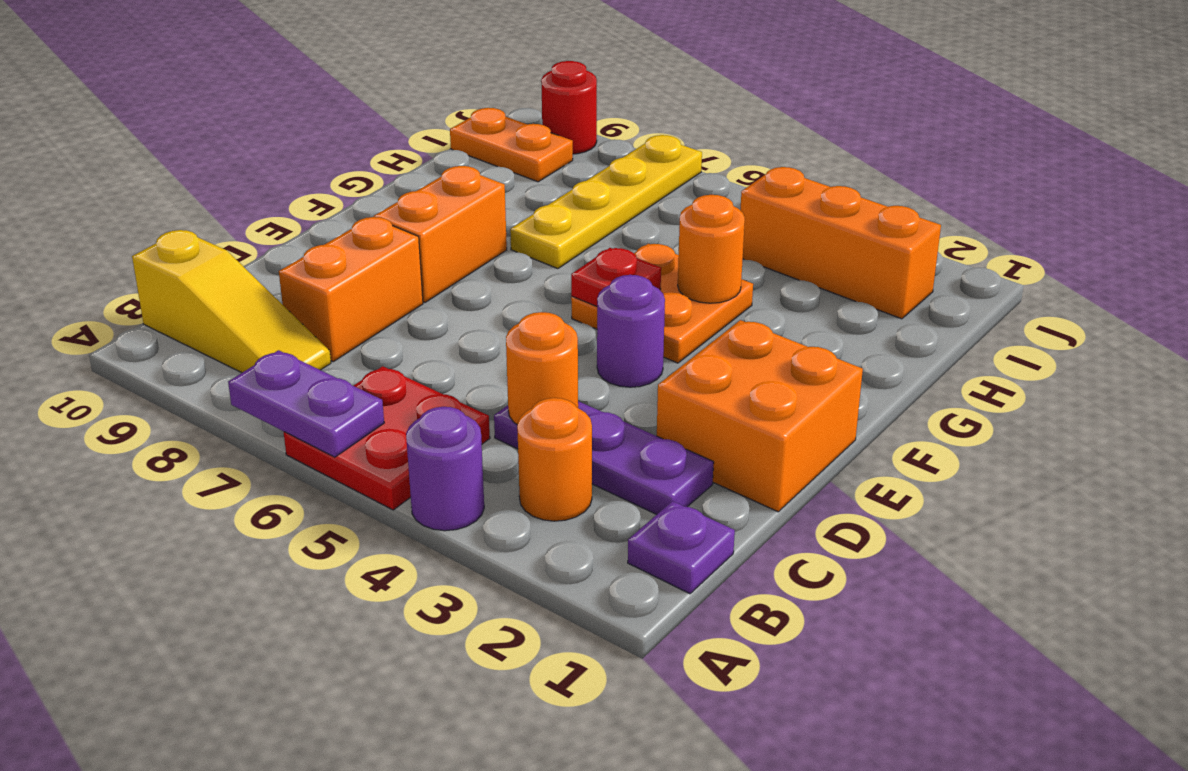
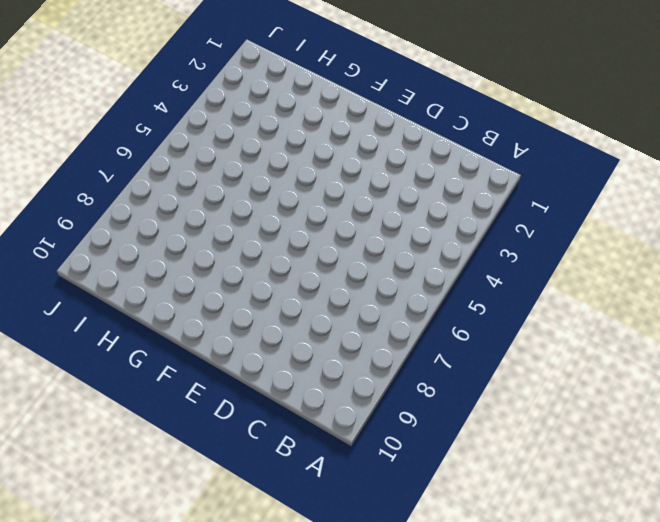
none -> purple round brick A4 level 1
none -> red plate A5:B6 level 1
none -> purple plate B1 level 1

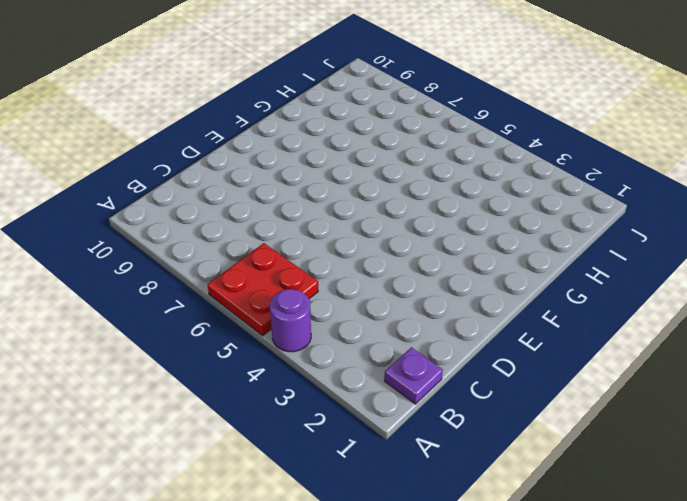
none -> orange round brick B3 level 1
none -> yellow slope B8:B10 level 1 top 10
none -> purple plate C2:C4 level 1

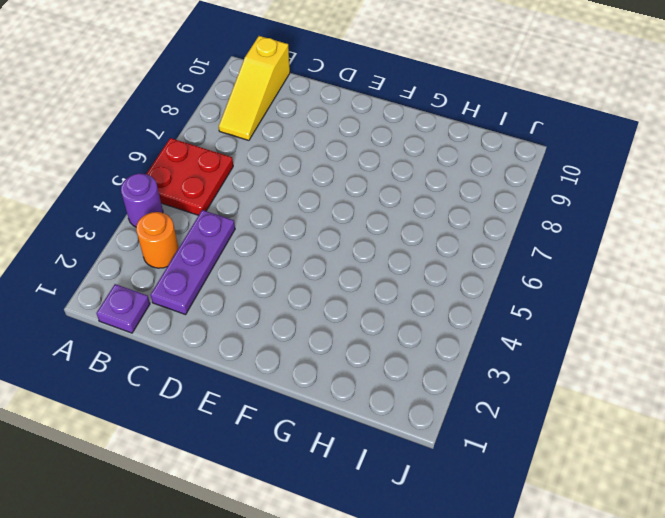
none -> orange brick C8:D8 level 1
none -> orange brick D1:E2 level 1
none -> purple round brick E4 level 1

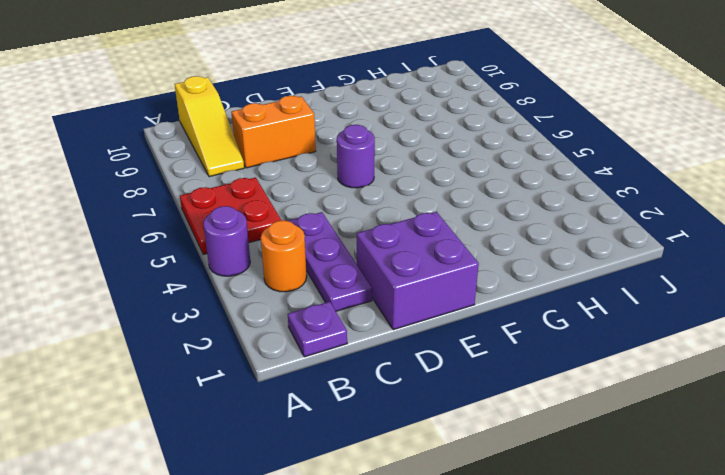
purple brick D1:E2 level 1 -> orange brick D1:E2 level 1
purple round brick E6 level 1 -> purple round brick E4 level 1
none -> orange brick E8:F8 level 1
none -> orange plate F4:G5 level 1
none -> yellow plate G7:J7 level 1

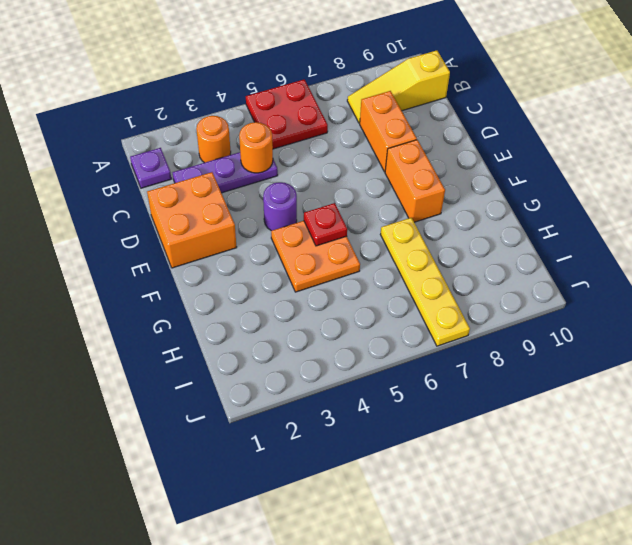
none -> purple round brick A4 level 1
none -> orange brick I2:I4 level 1
none -> orange plate I9:I10 level 1

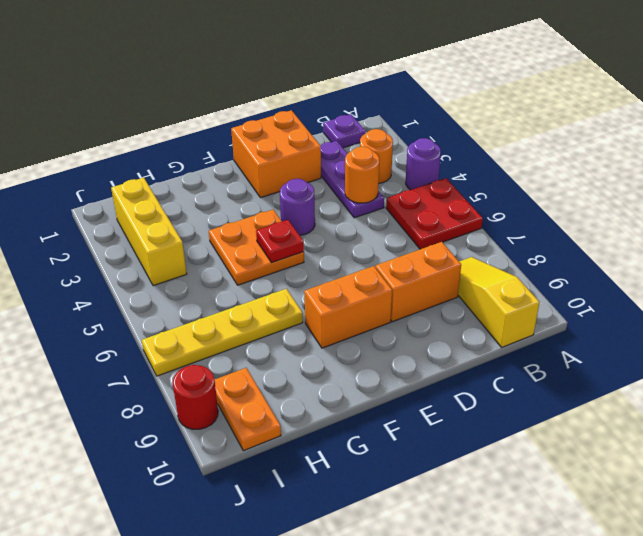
yellow brick I2:I4 level 1 -> orange brick I2:I4 level 1
none -> purple plate A6:A7 level 2
none -> orange round brick G4 level 2

